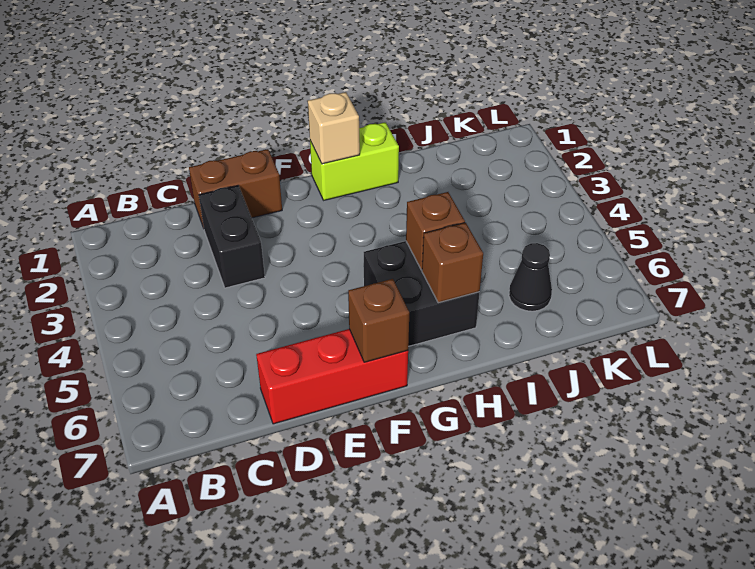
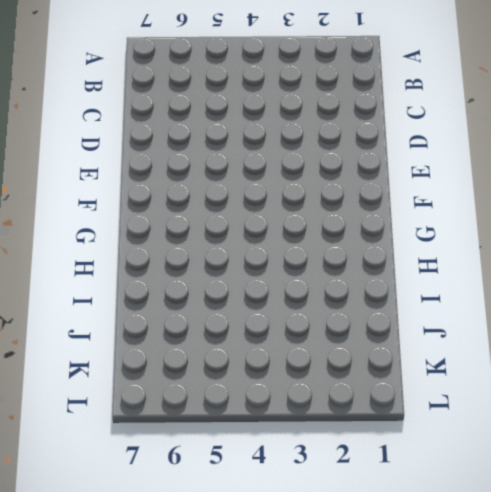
none -> brown brick D1:E1 level 1
none -> black brick D2:D3 level 1

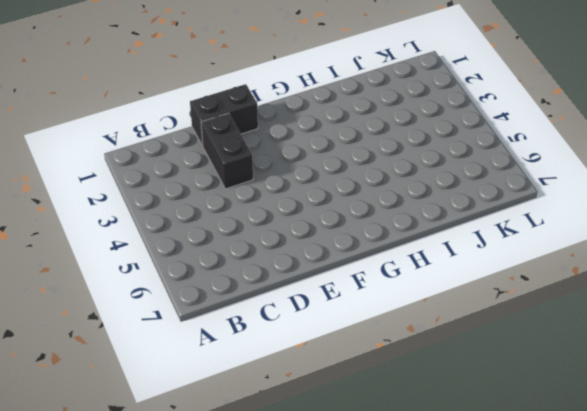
black brick D1:E1 level 1 -> brown brick D1:E1 level 1
none -> red brick D7:F7 level 1
none -> lime brick G1:H1 level 1

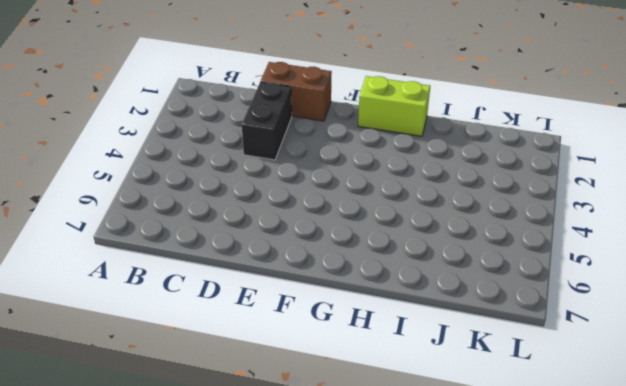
none -> red brick D7:F7 level 1
none -> black brick G5:H6 level 1

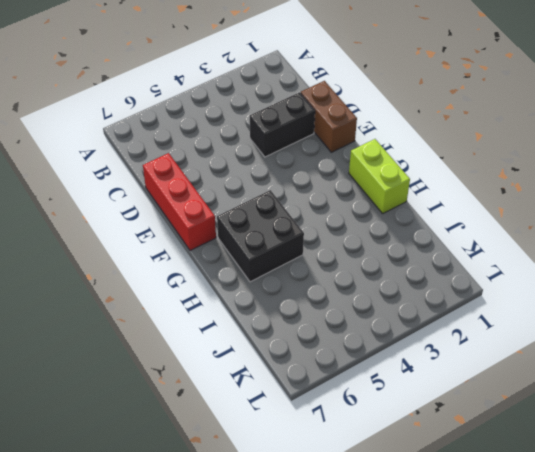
none -> black cone J6 level 1
none -> brown brick F7 level 2

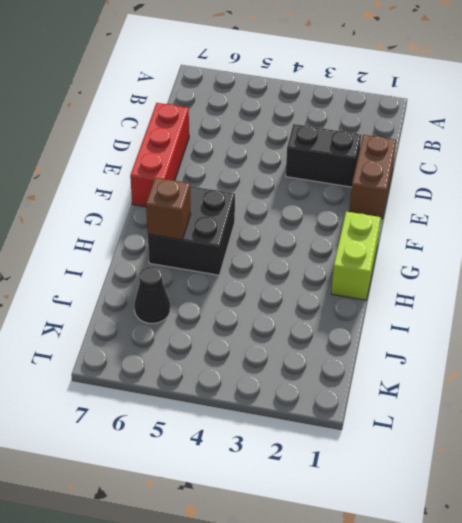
none -> brown brick F7 level 2
none -> tan brick G1 level 2

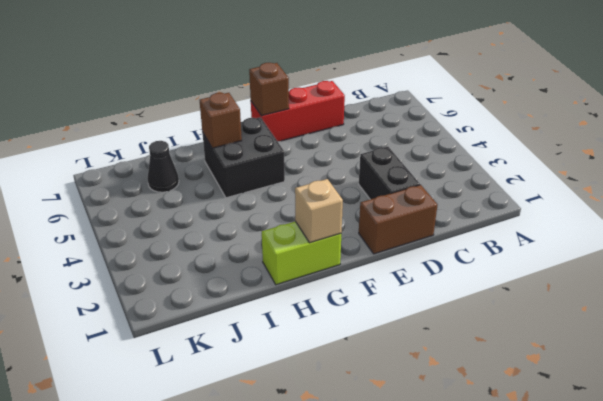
none -> brown brick H5 level 2

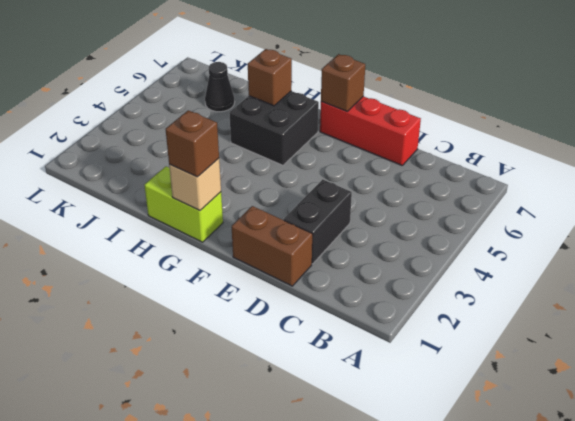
brown brick G1 level 3 -> brown brick H5 level 2

